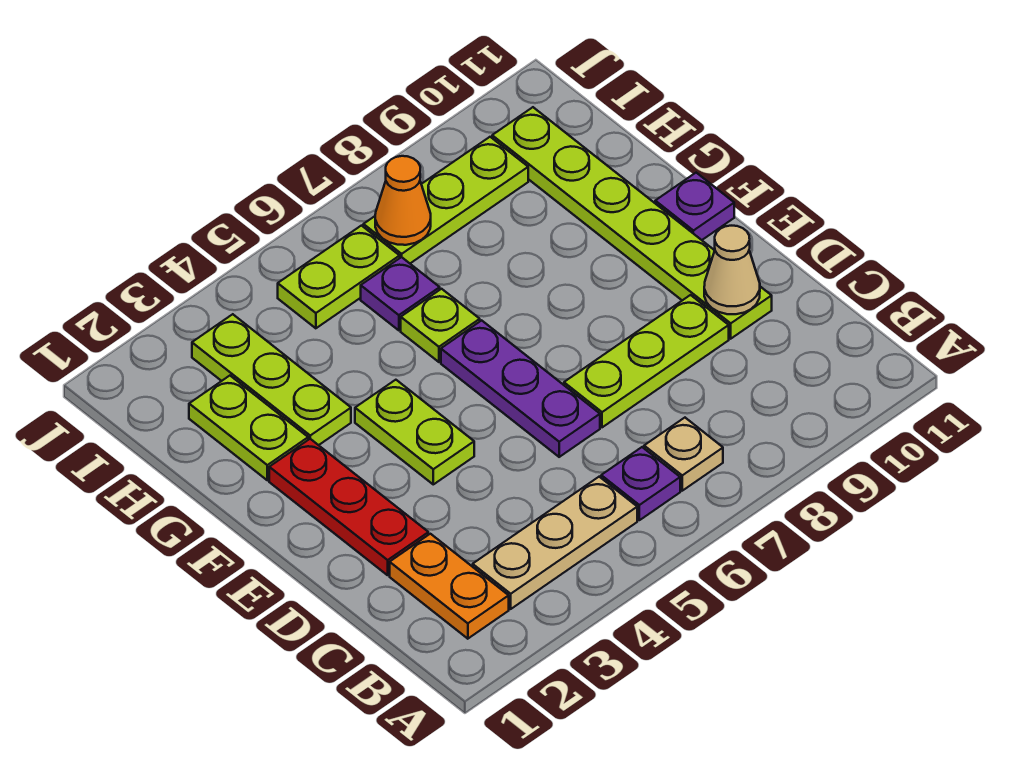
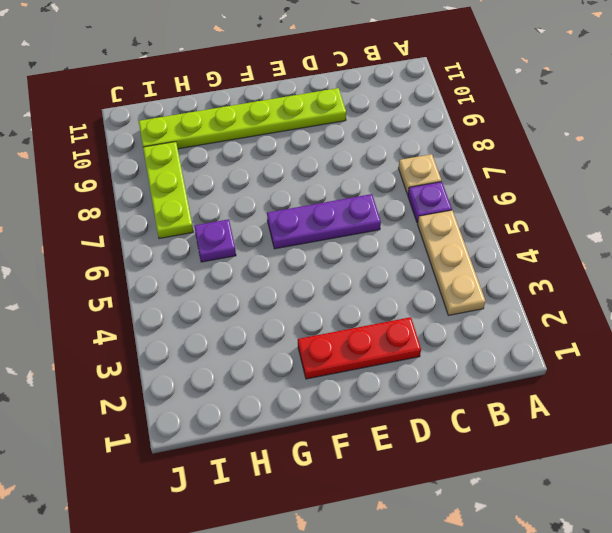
none -> orange plate B2:C2 level 1
none -> lime plate D7:D9 level 1
none -> lime plate E4:F4 level 1

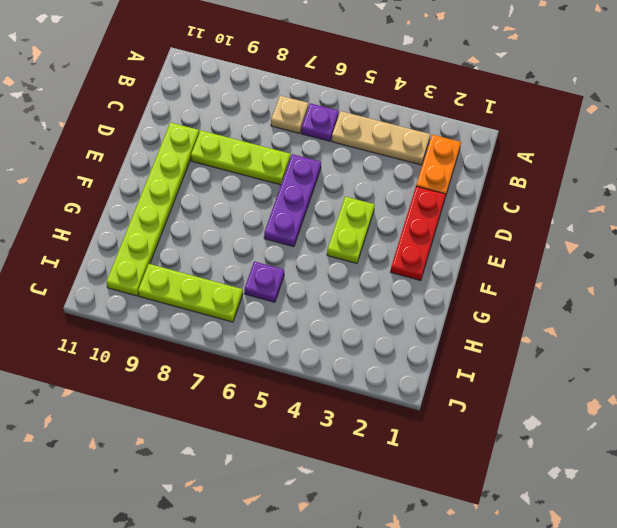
none -> purple plate F11 level 1
none -> lime plate G2:H2 level 1
none -> lime plate G3:I3 level 1

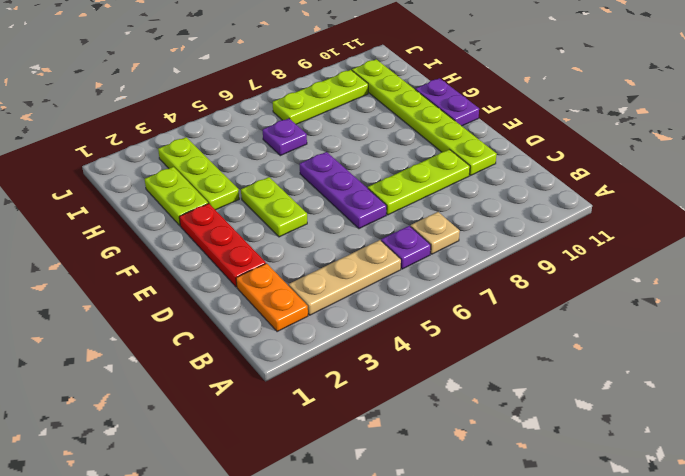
purple plate F11:G11 level 1 -> purple plate F11 level 1
none -> lime plate G6 level 1
none -> lime plate I5:I6 level 1
none -> tan cone D10 level 2

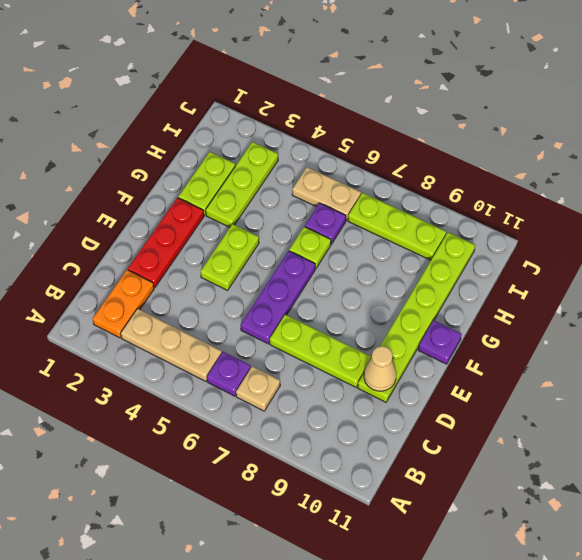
tan plate I5:I6 level 1 -> lime plate I5:I6 level 1
none -> orange cone I7 level 2

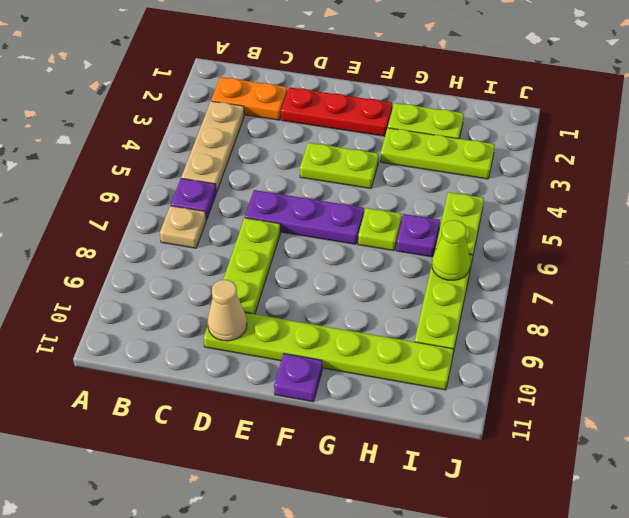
lime cone I7 level 2 -> orange cone I7 level 2

